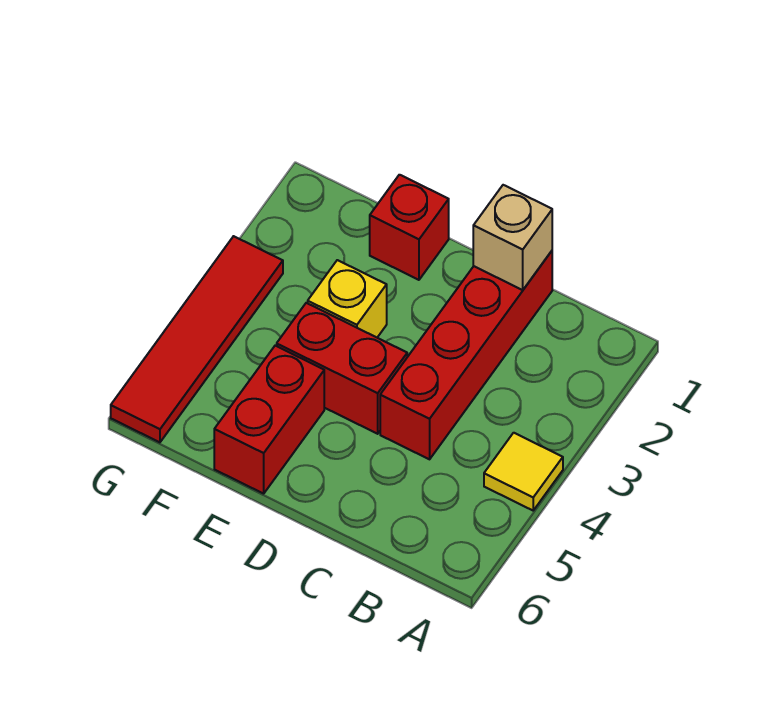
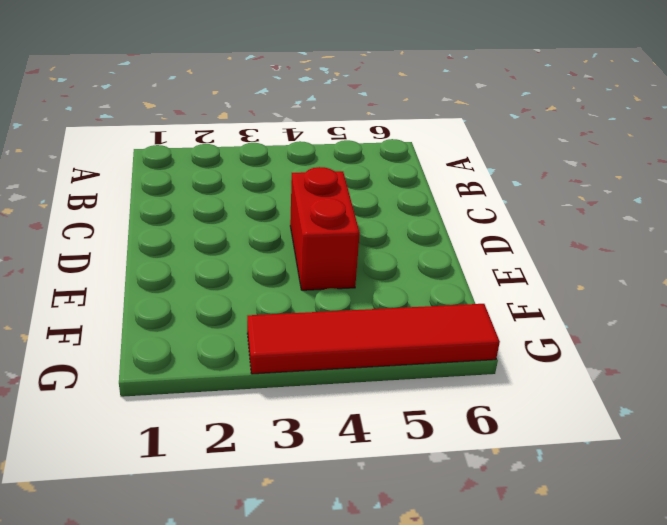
none -> yellow tile A4 level 1
none -> red brick C1:C4 level 1

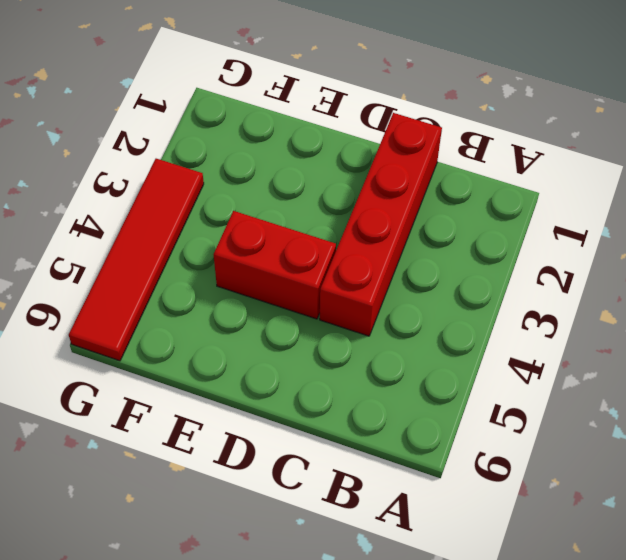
none -> yellow tile A4 level 1
none -> red brick E1 level 1

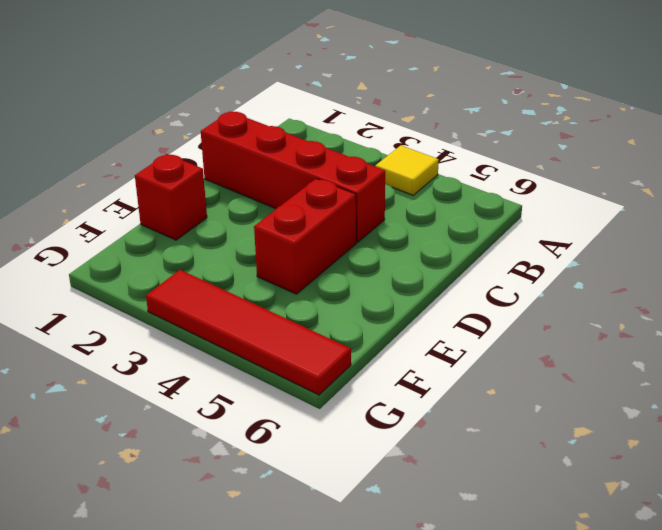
none -> yellow brick E3 level 1
none -> red brick E5:E6 level 1

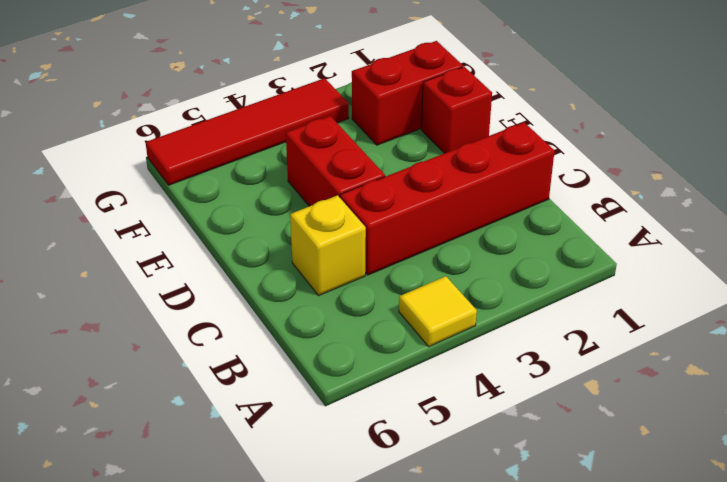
yellow brick C5 level 1 -> yellow brick E3 level 1
red brick F1:F2 level 1 -> red brick E5:E6 level 1
none -> tan brick C1 level 2

